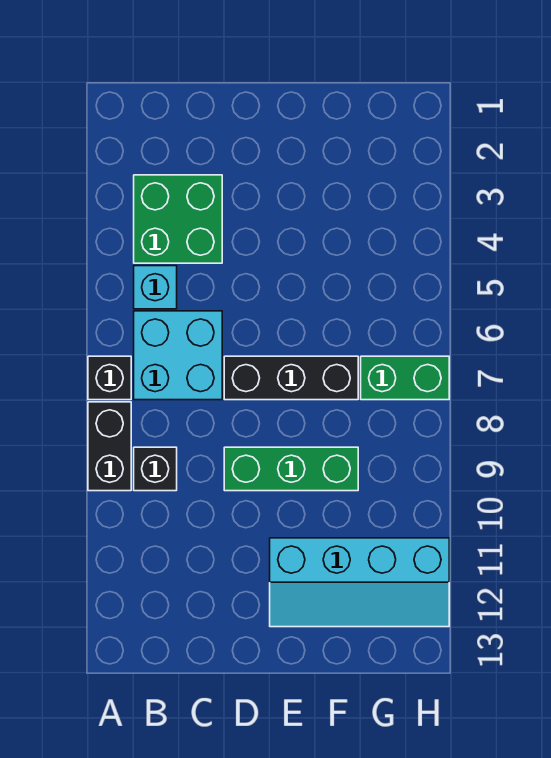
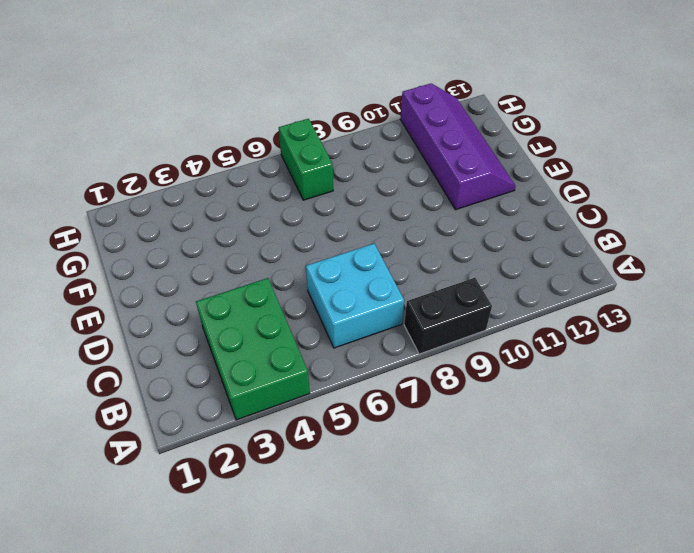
green brick A3:C4 level 1 -> green brick B3:C4 level 1
purple slope E11:H12 level 1 top 11 -> cyan slope E11:H12 level 1 top 11
none -> black brick A7 level 1
none -> cyan brick B5 level 1

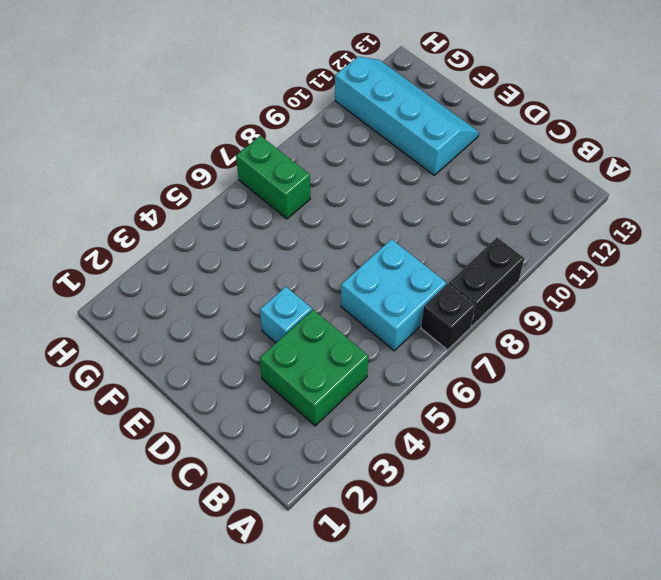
cyan brick D4 level 1 -> cyan brick B5 level 1
none -> black brick B9 level 1
none -> black brick D7:F7 level 1

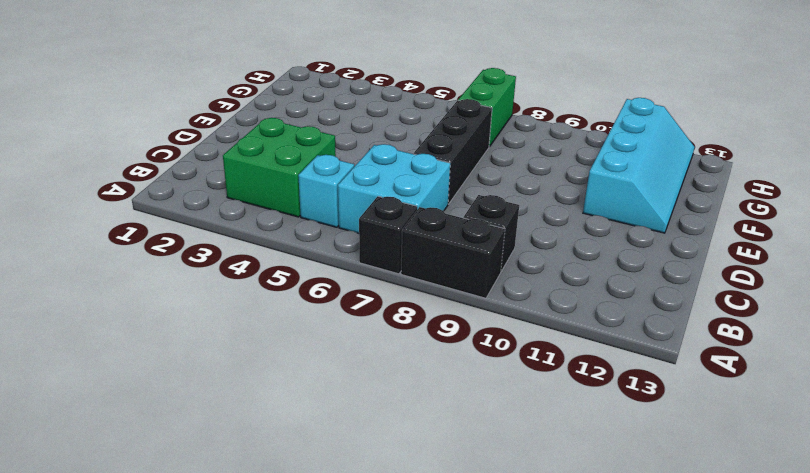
none -> green brick D9:F9 level 1

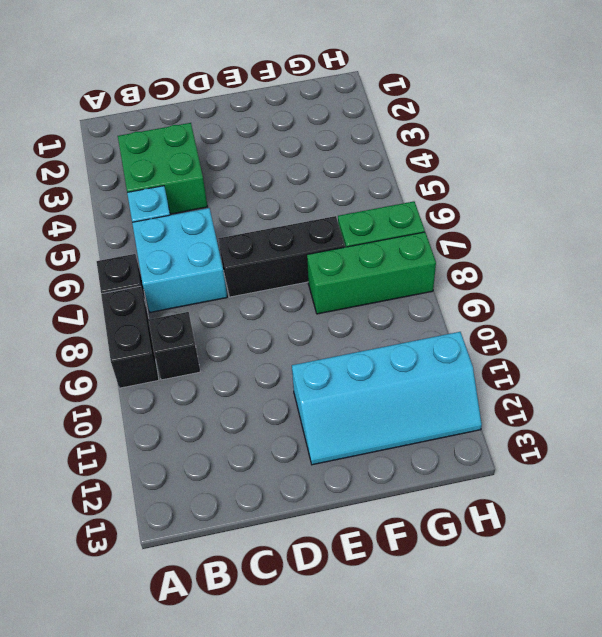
green brick F8:H8 level 1 -> green brick D9:F9 level 1

